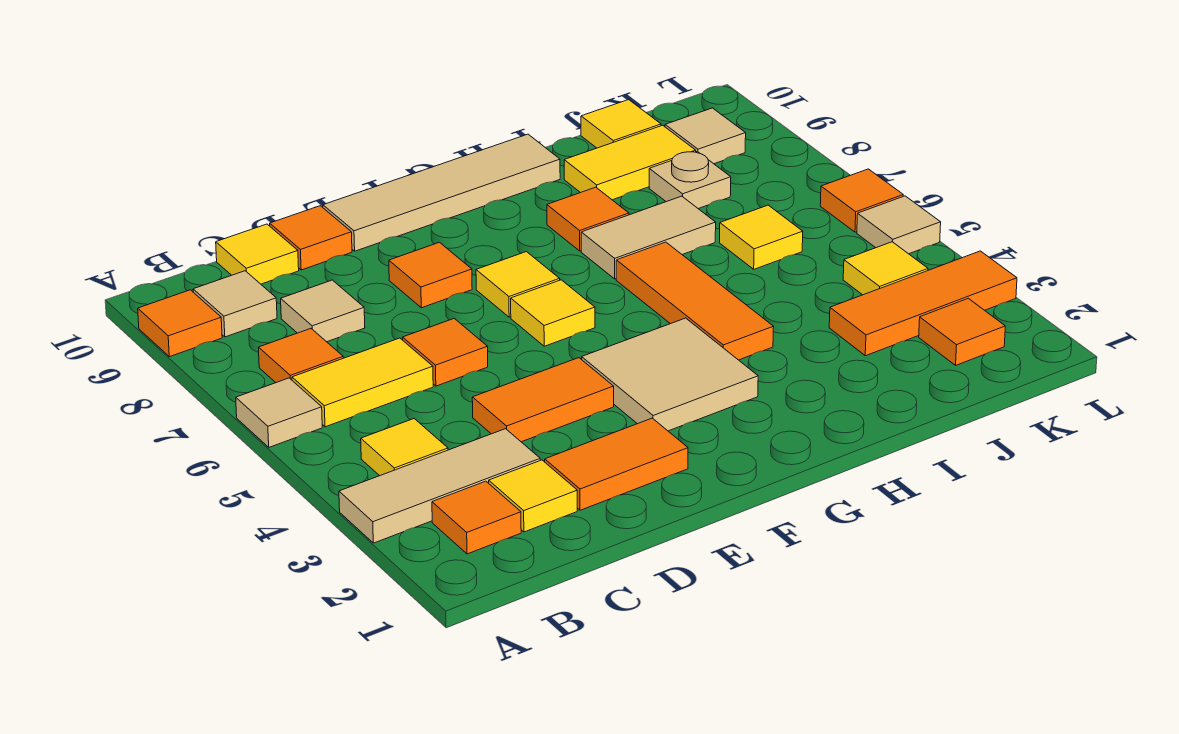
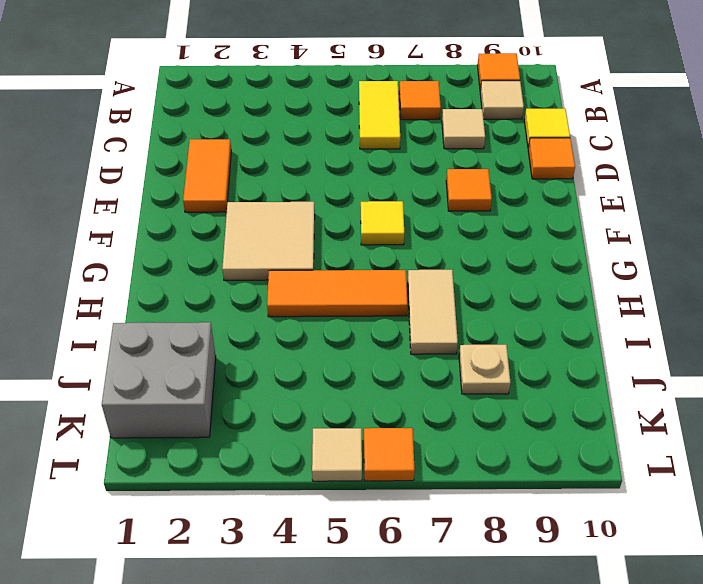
grey brick J1:K2 level 1 -> orange tile K2 level 1
none -> tan tile A3:C3 level 1
none -> tan tile A6 level 1
none -> orange tile B2 level 1
none -> yellow tile B4 level 1

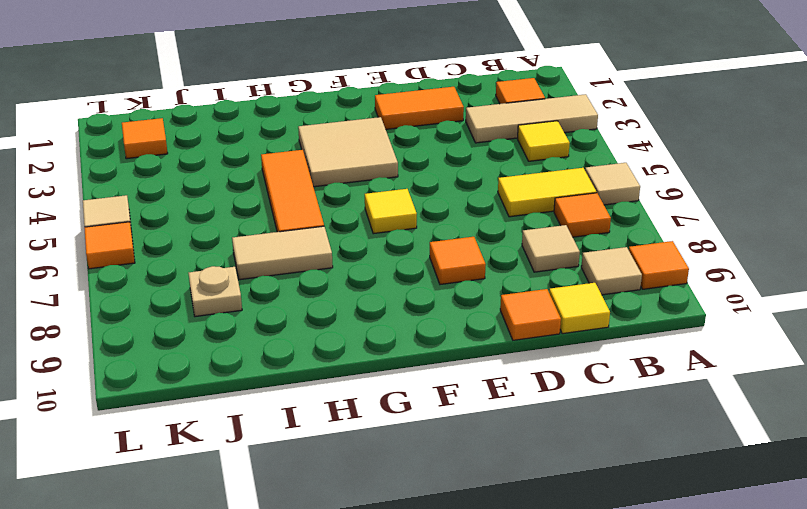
none -> yellow tile C2 level 1
none -> orange tile D4:E4 level 1
none -> orange tile D6 level 1
none -> tan tile E10:H10 level 1

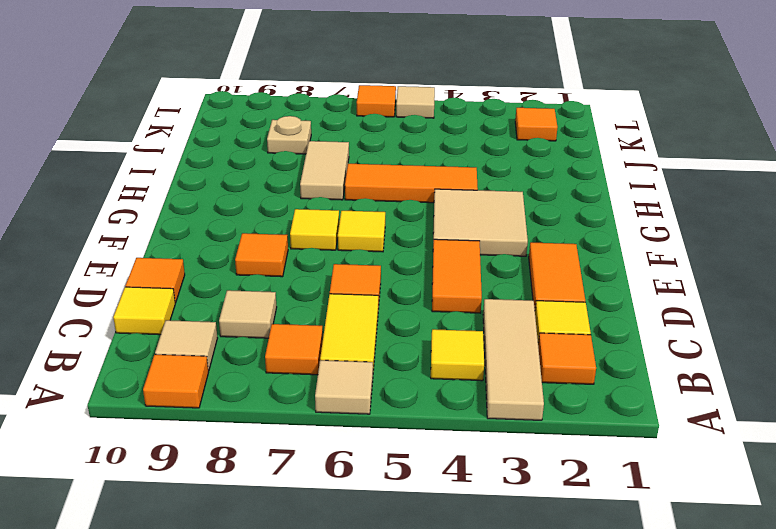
none -> tan tile E10:H10 level 1
none -> orange tile H8 level 1
none -> yellow tile I9:J9 level 1
none -> orange tile J3:L3 level 1

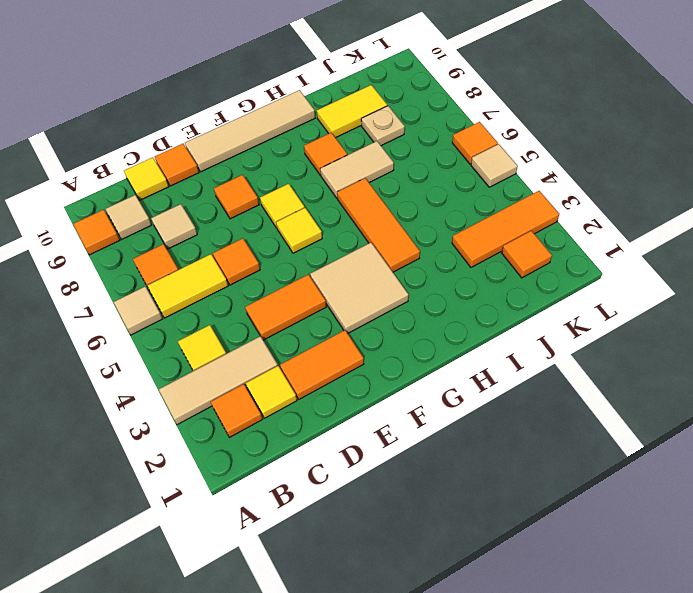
none -> yellow tile J6 level 1
none -> yellow tile J10 level 1
none -> yellow tile K4 level 1
none -> tan tile K9 level 1

